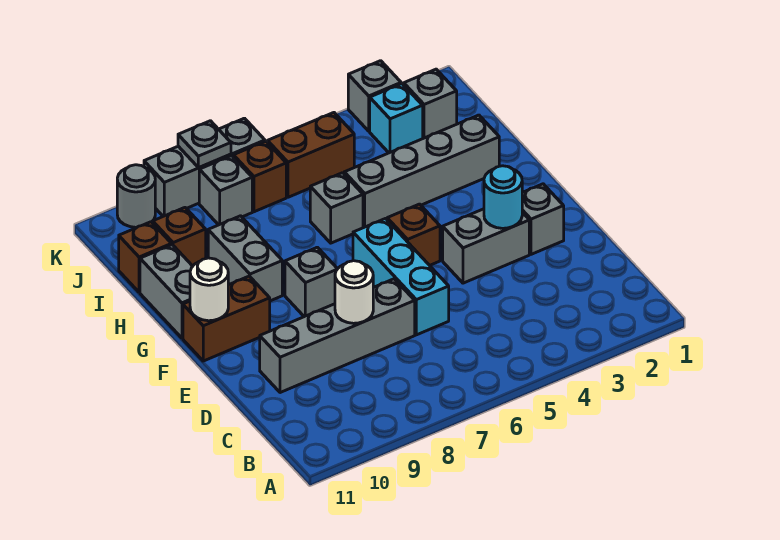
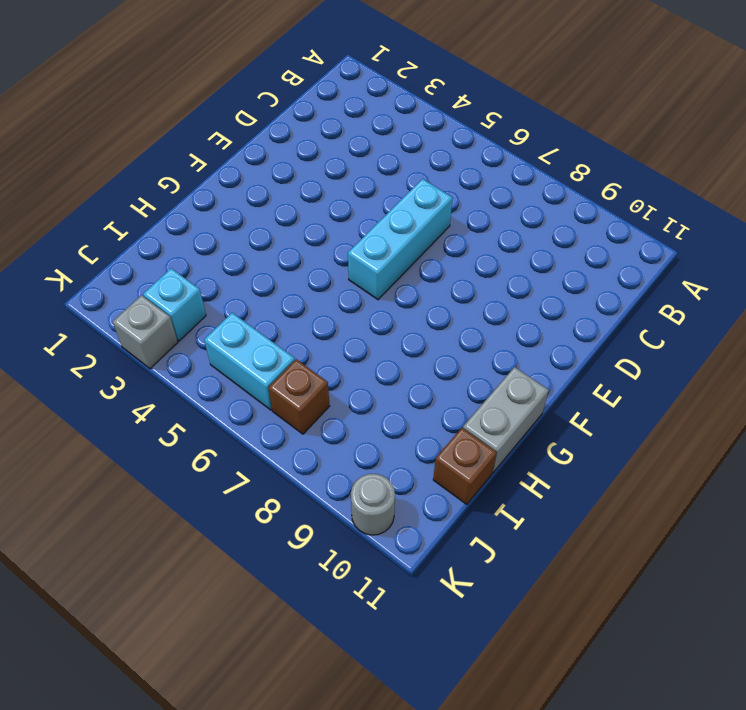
cyan brick J5:J6 level 1 -> brown brick J5:J6 level 1
none -> grey brick D7:D10 level 1
none -> grey brick E2 level 1
none -> grey brick E3:E4 level 1

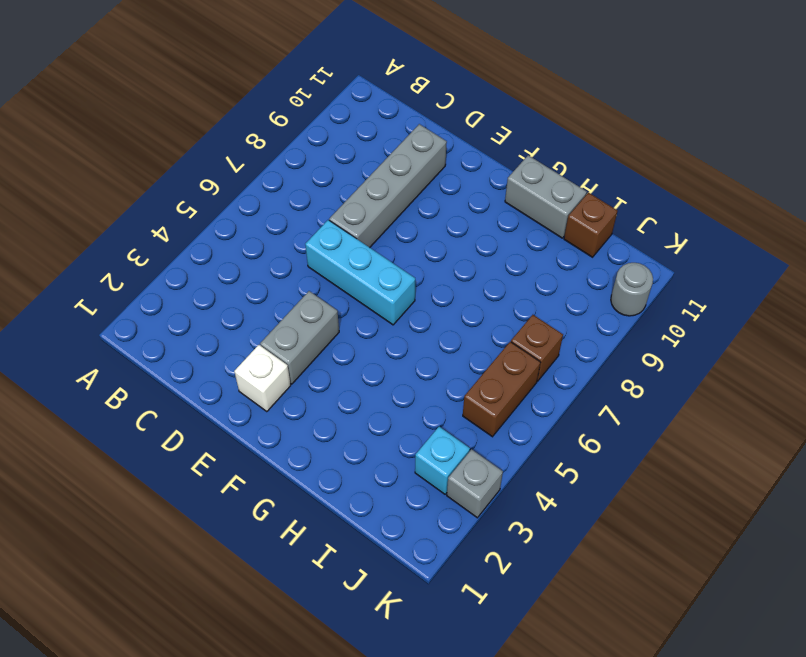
white brick E2 level 1 -> grey brick E2 level 1
none -> brown brick F5 level 1
none -> grey brick F8 level 1
none -> brown brick F10:F11 level 1

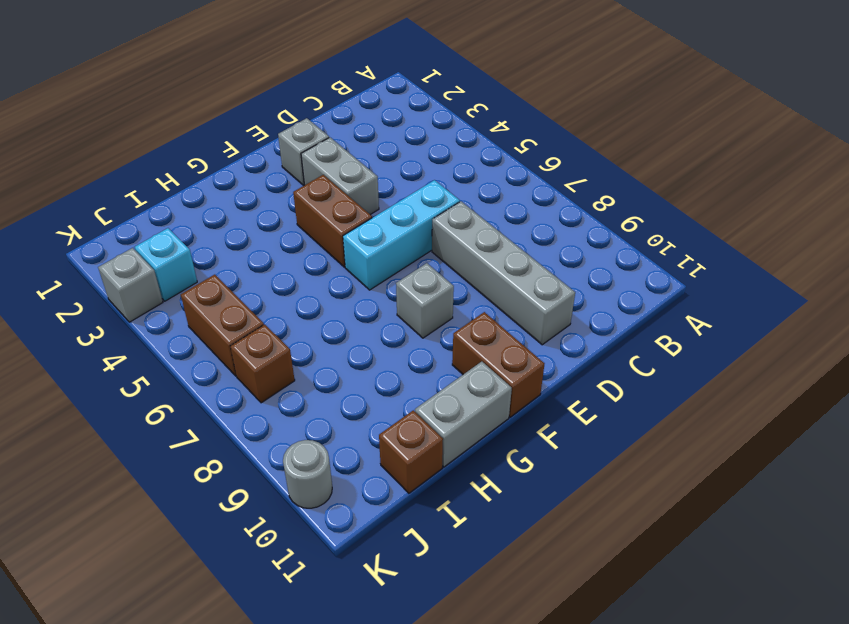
brown brick F4:F5 level 1 -> brown brick F5 level 1
none -> grey brick G9:H9 level 1
none -> grey brick H2:H5 level 1
none -> grey brick H6 level 1

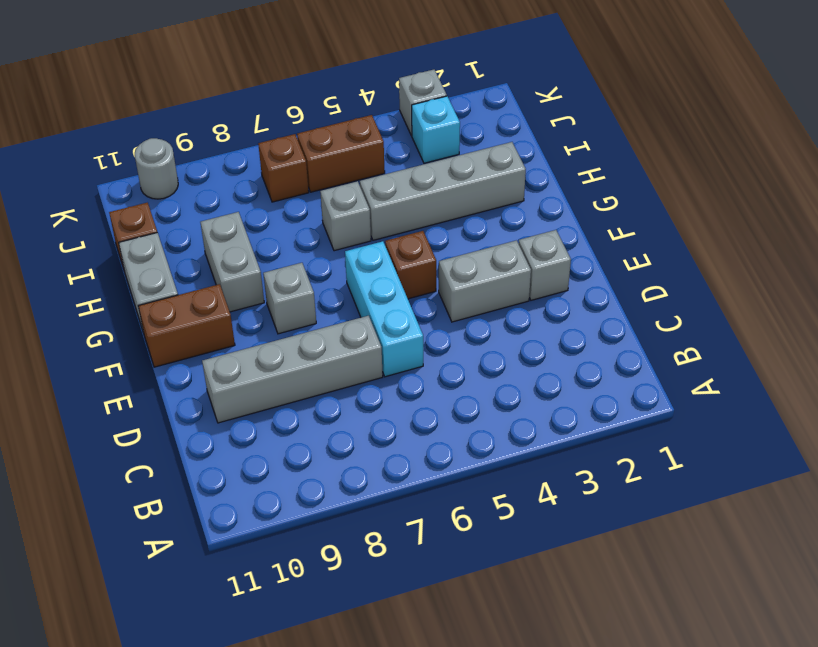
none -> brown brick I10 level 1
none -> grey brick J2 level 1
none -> grey brick J8 level 1

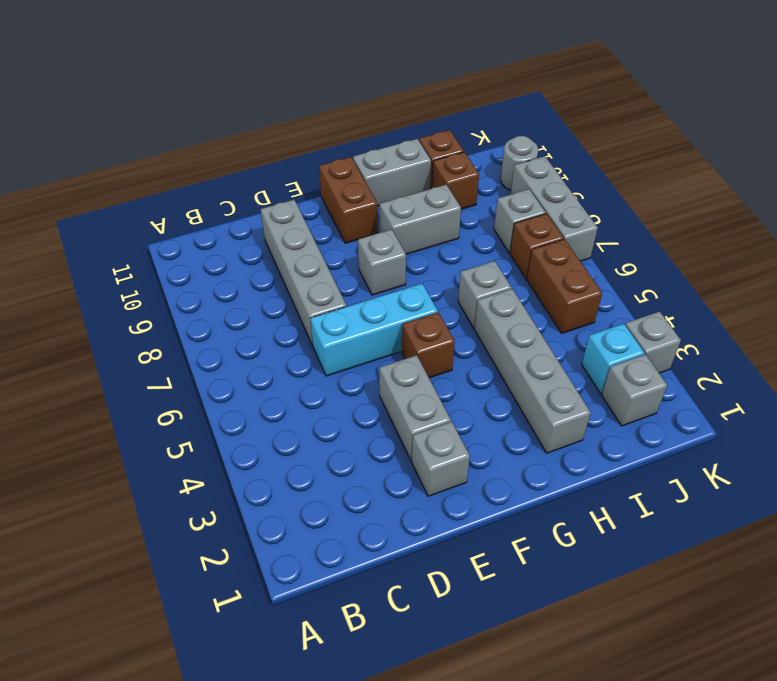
none -> white round brick D8 level 2
none -> cyan round brick E3 level 2
none -> white round brick F11 level 2

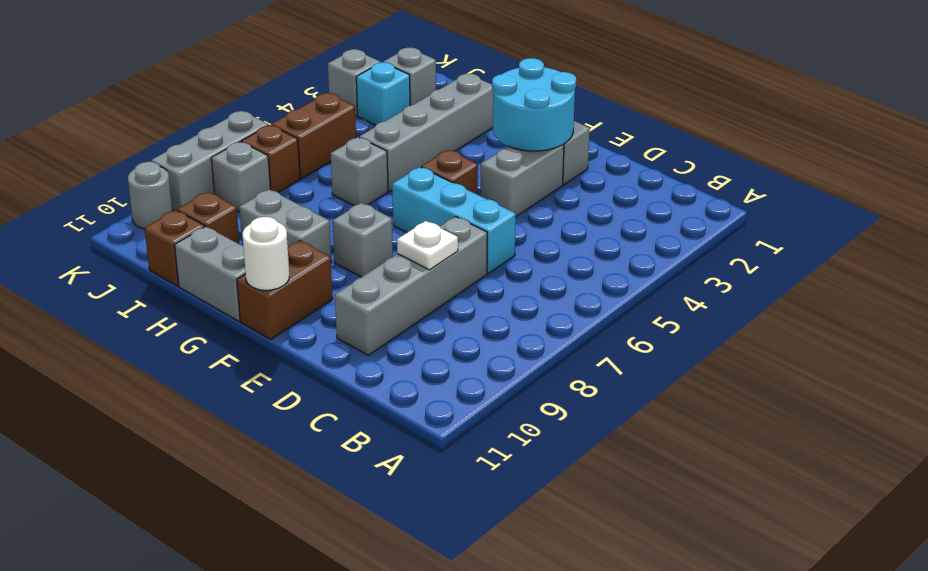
white plate D8 level 2 -> white round brick D8 level 2
cyan round brick E2:F3 level 2 -> cyan round brick E3 level 2
none -> grey plate K8 level 2

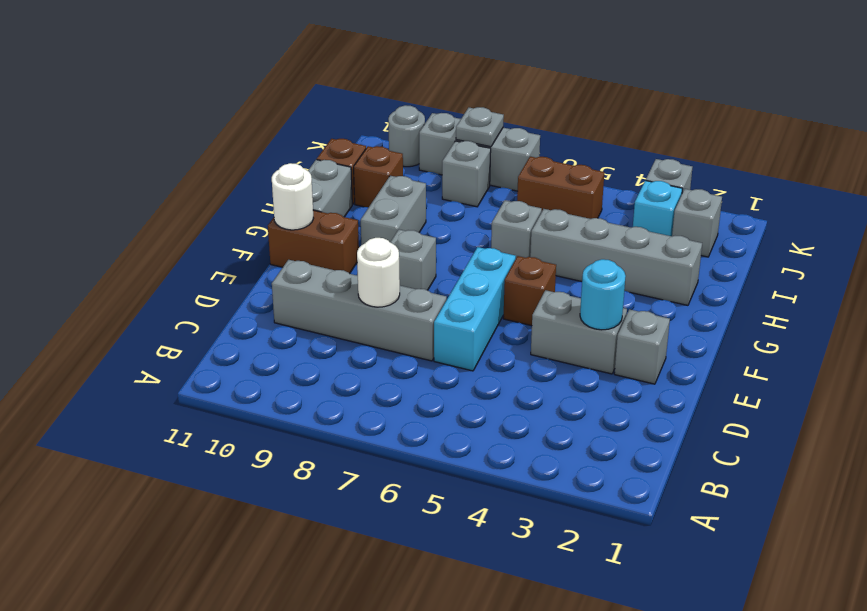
none -> brown brick J7 level 1

